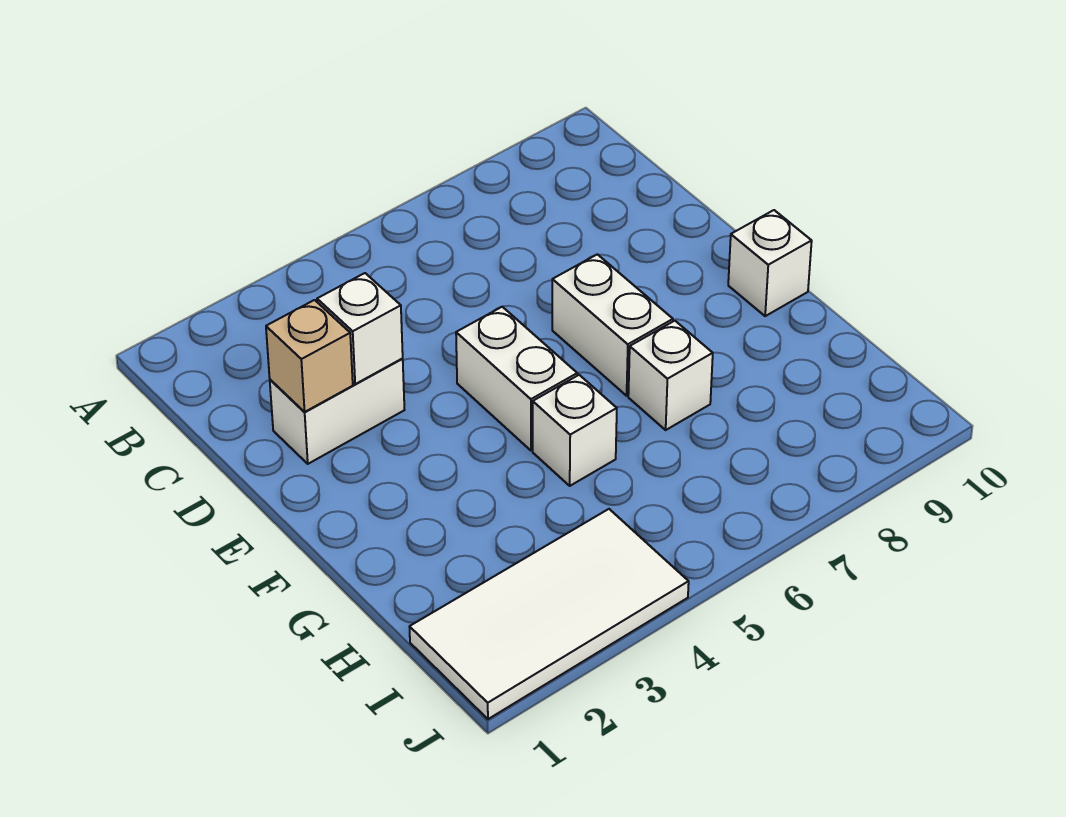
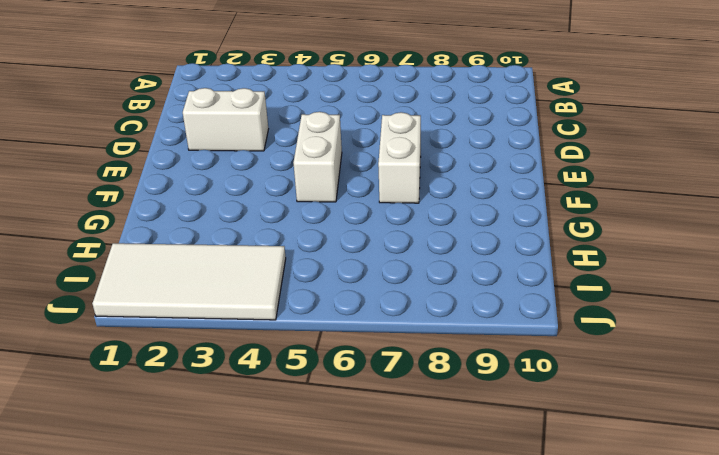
none -> white brick F10 level 1
none -> white brick G5 level 1

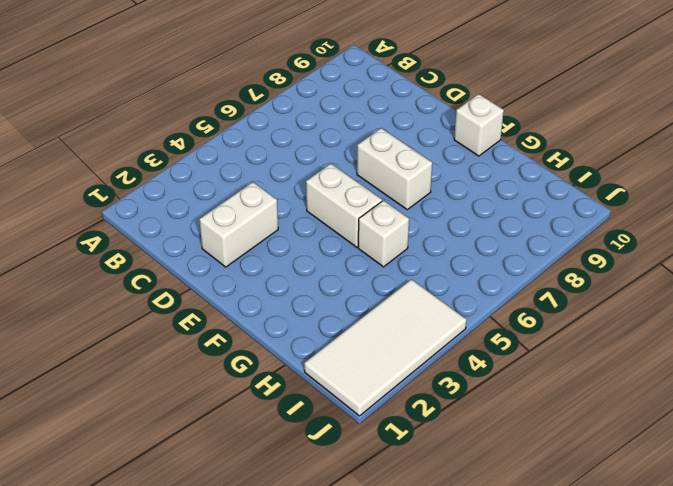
none -> white brick G7 level 1
none -> tan brick D2 level 2

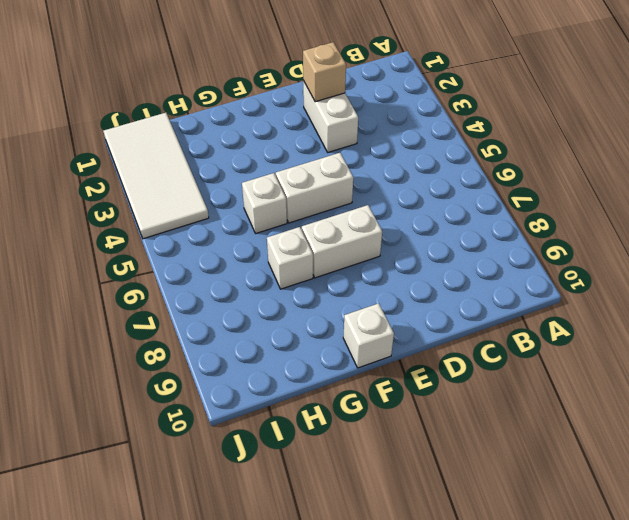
none -> white brick D3 level 2

